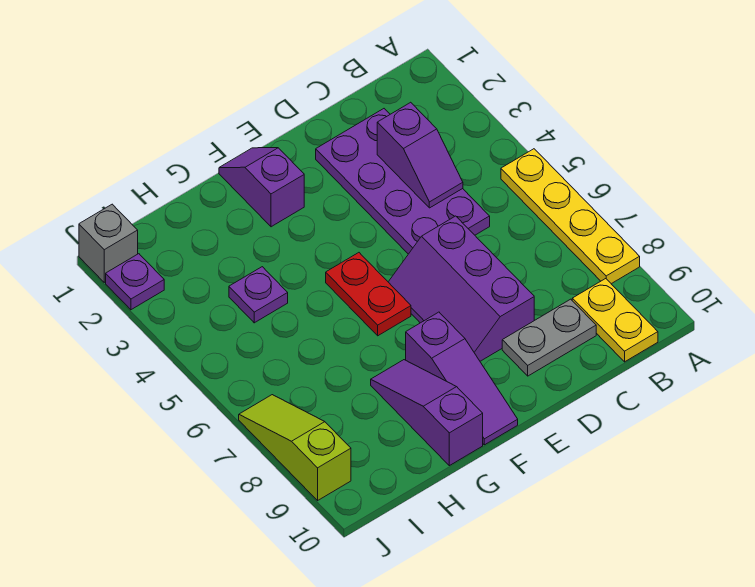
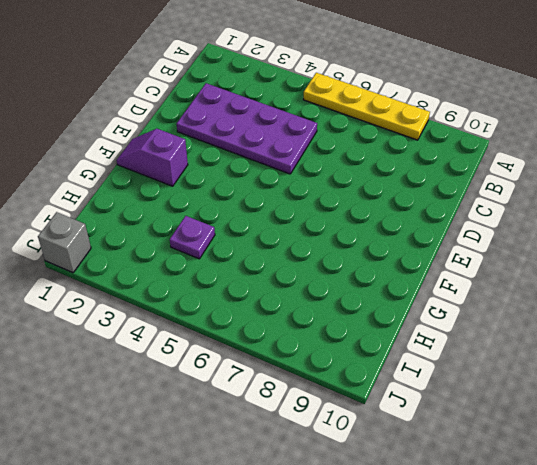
none -> yellow plate B9:B10 level 1
none -> grey plate C9:D9 level 1
none -> purple slope D6:E8 level 1 top D

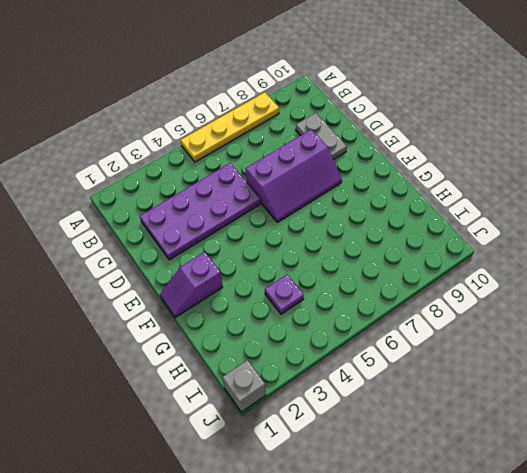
none -> yellow plate B9:B10 level 1
none -> red plate F5:F6 level 1
none -> purple slope F8:F10 level 1 top 8

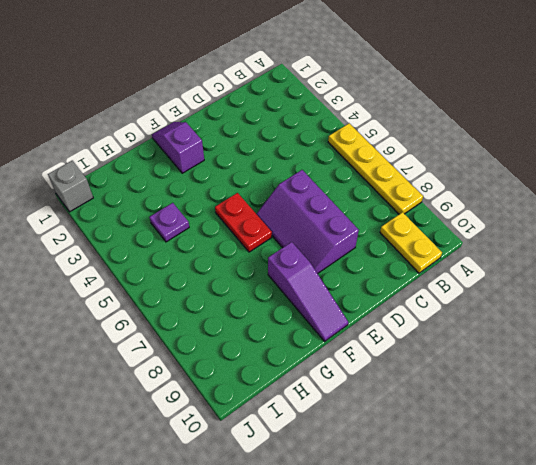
none -> purple plate C2:D5 level 1
none -> grey plate C9:D9 level 1
none -> purple slope G8:G10 level 1 top 10

